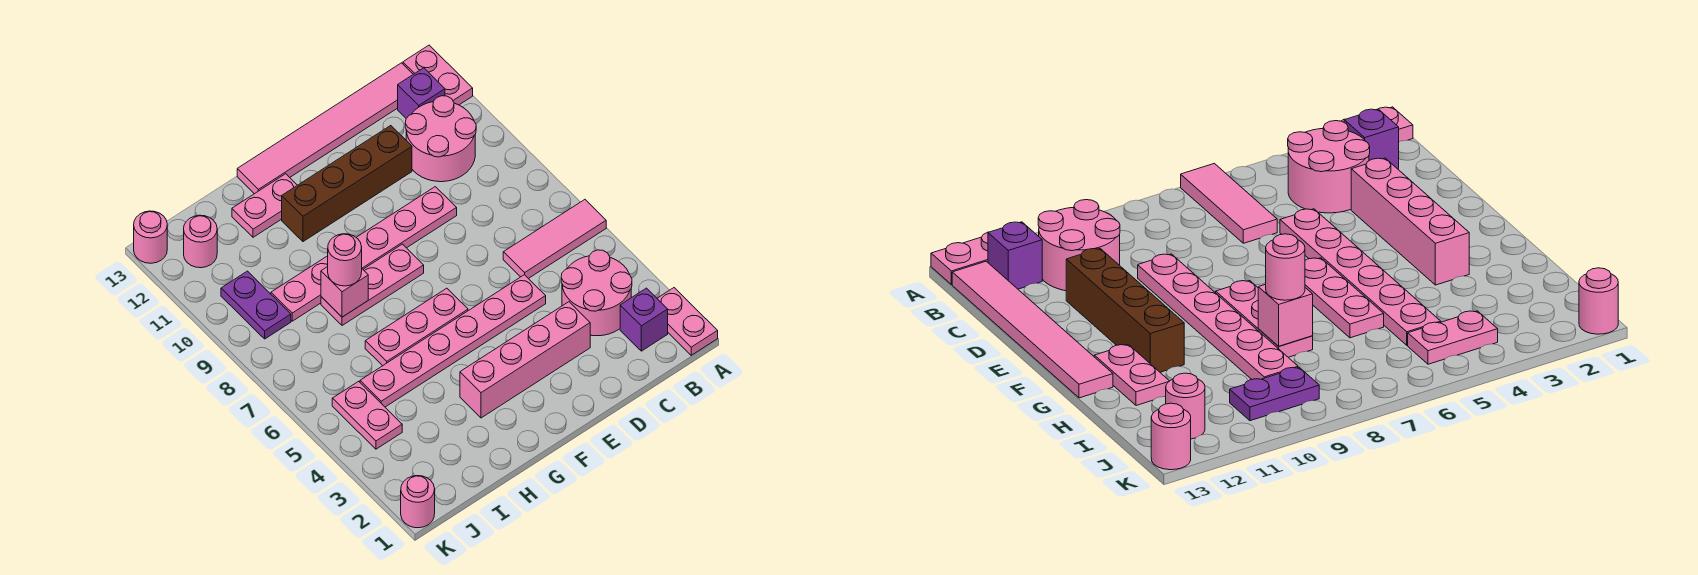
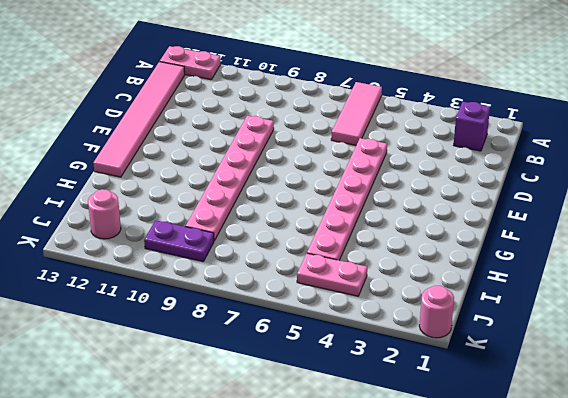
none -> pink plate A1:A2 level 1
none -> pink round brick B3:C4 level 1
none -> pink round brick B10:C11 level 1

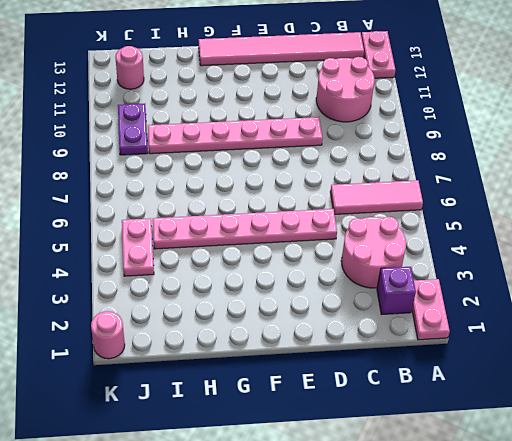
none -> purple brick B12 level 1
none -> pink brick D3:G3 level 1
none -> brown brick D11:G11 level 1

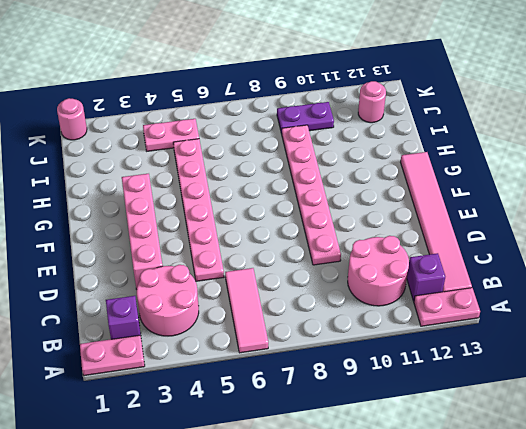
none -> brown brick D11:G11 level 1
none -> pink plate F6:H6 level 1
none -> pink plate F8:H8 level 1

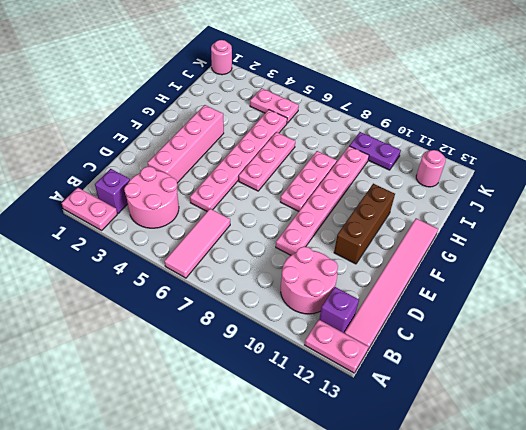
brown brick E11:G11 level 1 -> brown brick D11:G11 level 1
none -> pink plate G12:H12 level 1
none -> pink round brick K13 level 1
none -> pink brick H8 level 2

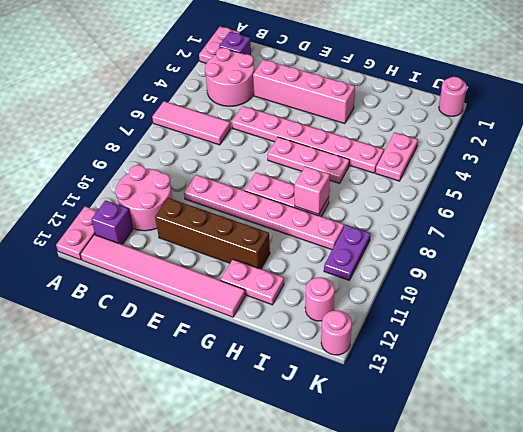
none -> pink round brick H8 level 3

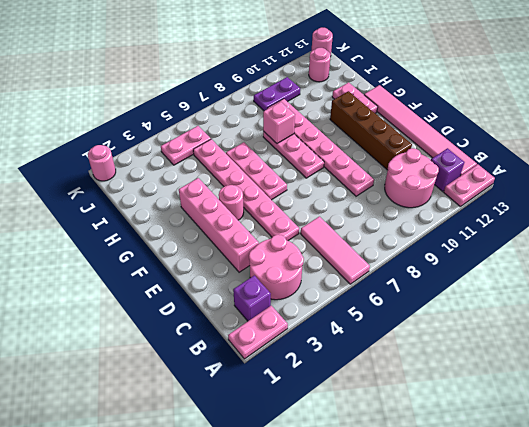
pink round brick F4 level 1 -> pink round brick H8 level 3

